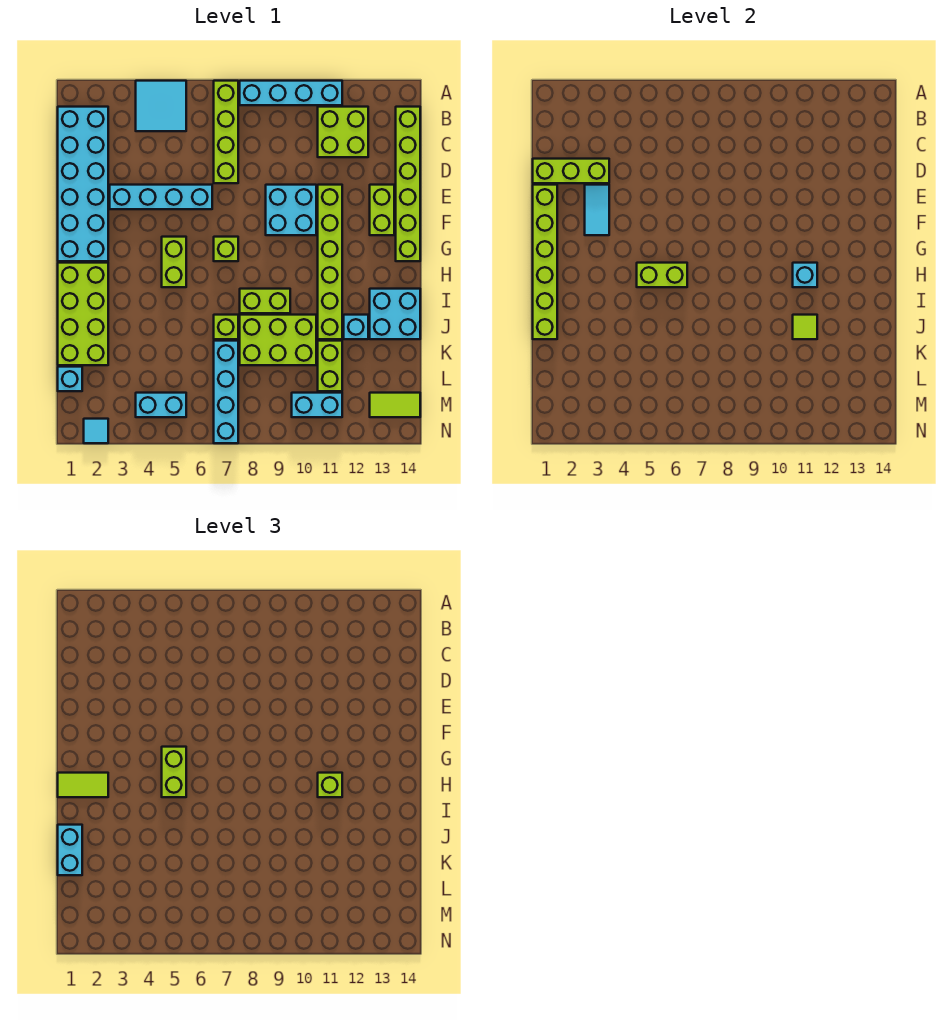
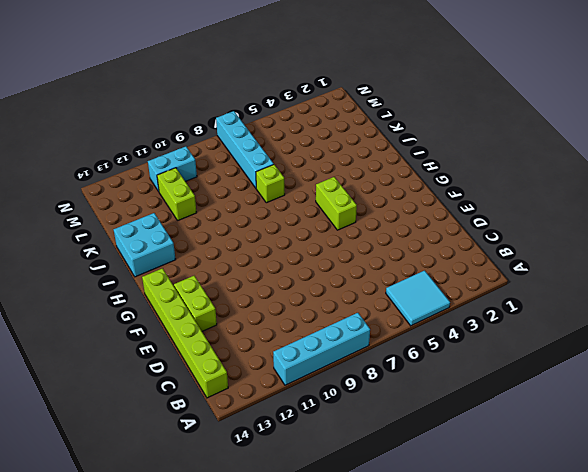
none -> lime brick A7:D7 level 1
none -> cyan brick B1:G2 level 1
none -> lime brick B11:C12 level 1
none -> cyan brick E3:E6 level 1

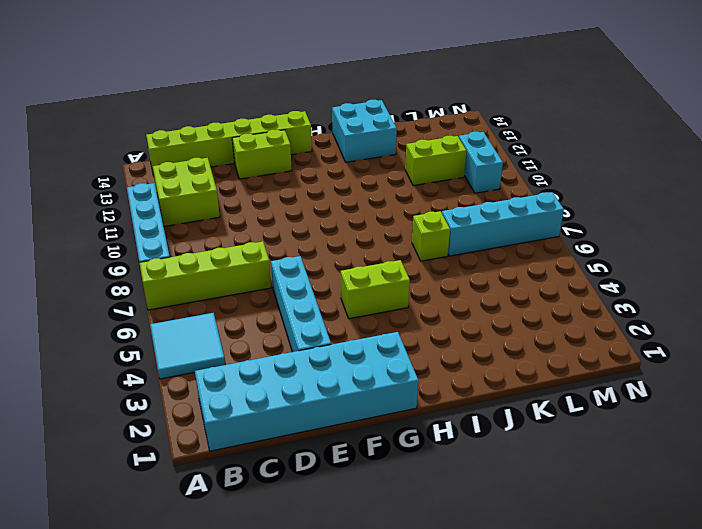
none -> cyan brick E9:F10 level 1
none -> lime brick E11:J11 level 1
none -> lime brick G7 level 1
none -> lime brick H1:K2 level 1

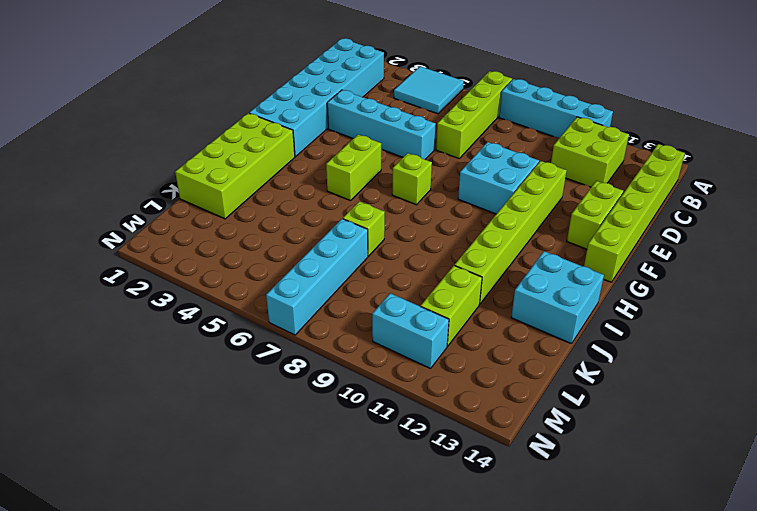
none -> lime brick I8:I9 level 1
none -> lime brick J8:K10 level 1
none -> cyan brick J12 level 1
none -> cyan brick L1 level 1

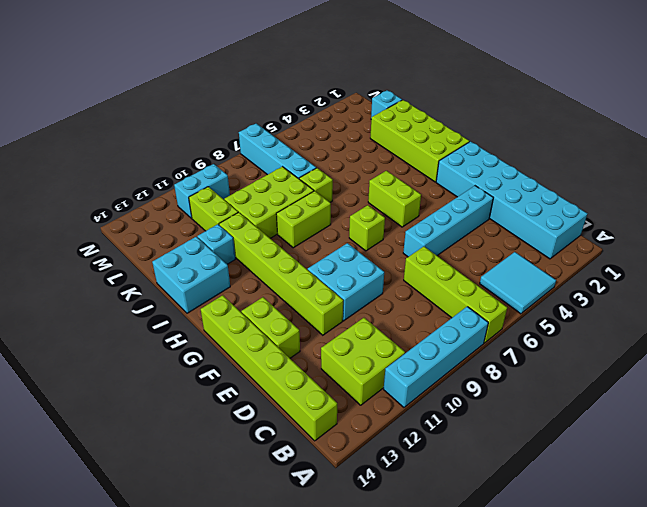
none -> cyan brick M4:M5 level 1
none -> lime tile M13:M14 level 1
none -> cyan tile N2 level 1
none -> lime brick D1:D3 level 2

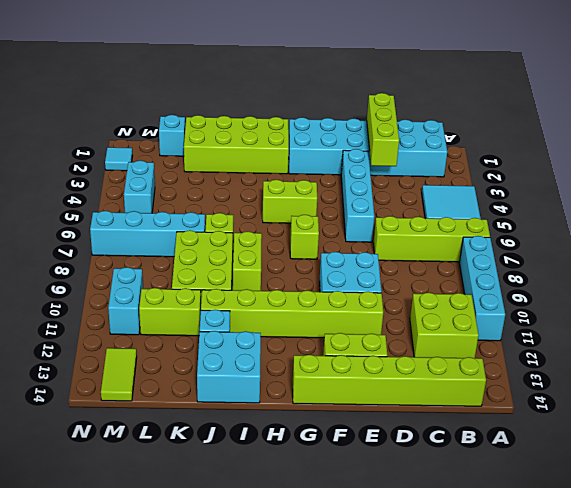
none -> lime brick E1:J1 level 2
none -> cyan tile E3:F3 level 2
none -> lime brick H5:H6 level 2
none -> cyan brick H11 level 2

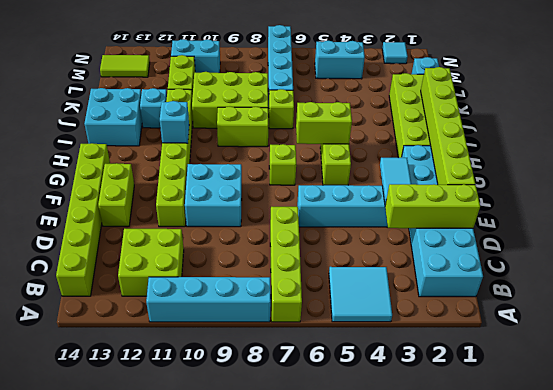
none -> lime tile J11 level 2
none -> lime brick G5:H5 level 3
none -> lime tile H1:H2 level 3
none -> lime brick H11 level 3

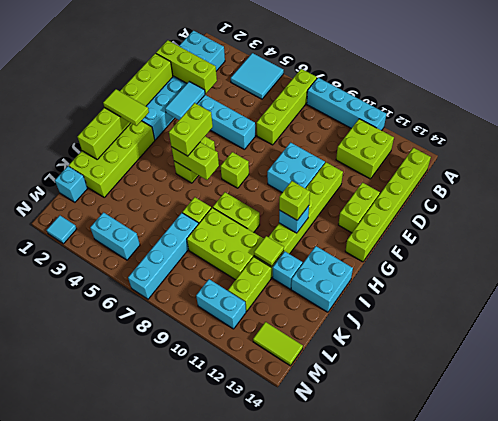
none -> cyan brick J1:K1 level 3

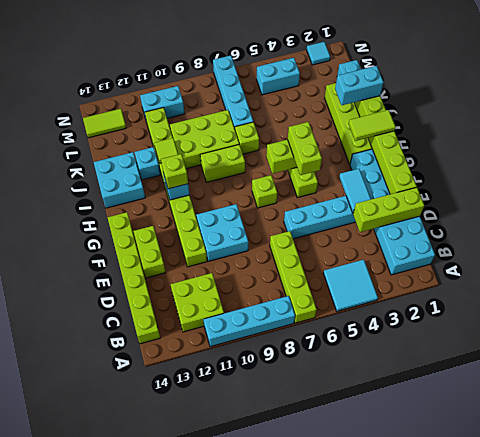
cyan brick J1:J2 level 3 -> cyan brick J1:K1 level 3

